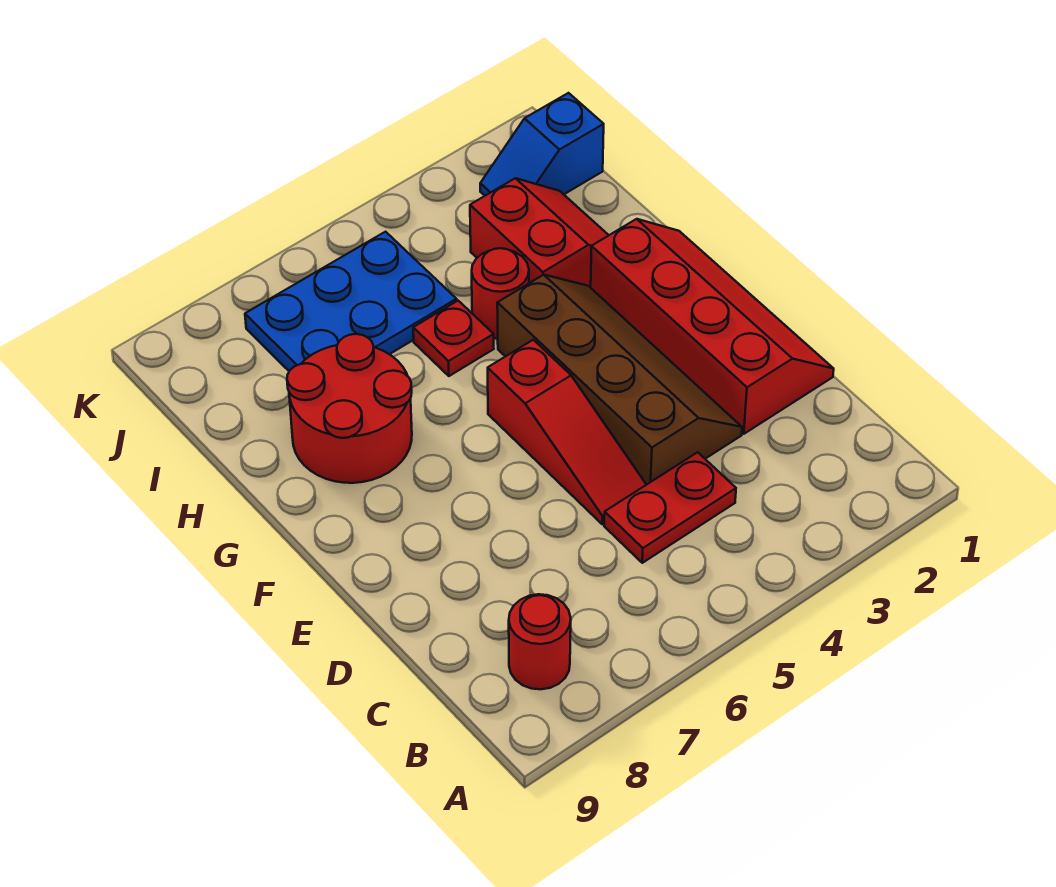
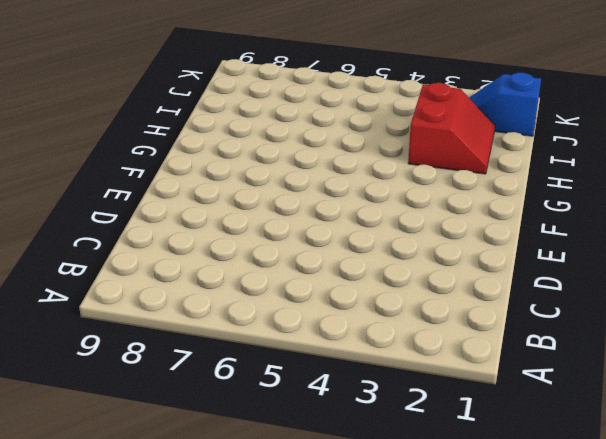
none -> red round brick B8 level 1
none -> red plate C4:C5 level 1

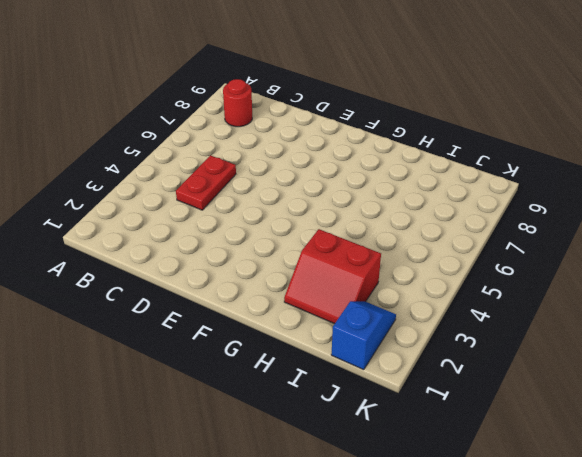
none -> red slope D1:G2 level 1 top 2
none -> brown slope D3:G4 level 1 top 4

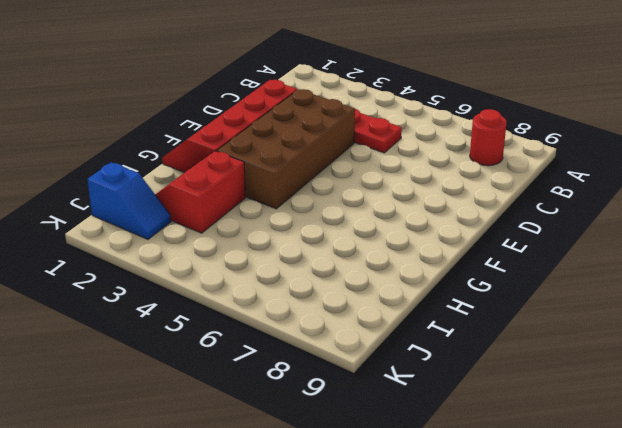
brown brick D3:G4 level 1 -> brown slope D3:G4 level 1 top 4
none -> red slope D5:F5 level 1 top F
none -> red round brick G7:H8 level 1

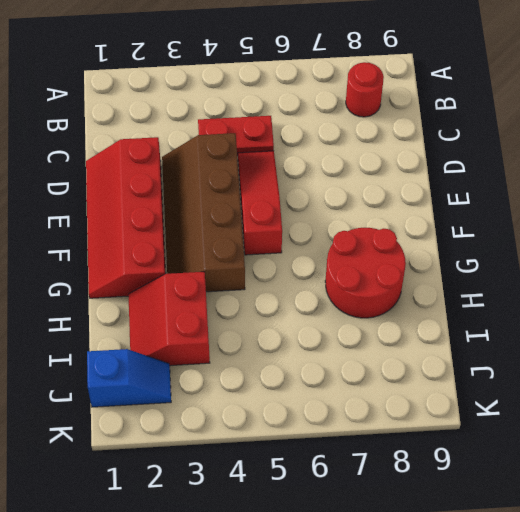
none -> red round brick H4 level 1
none -> red plate H5 level 1

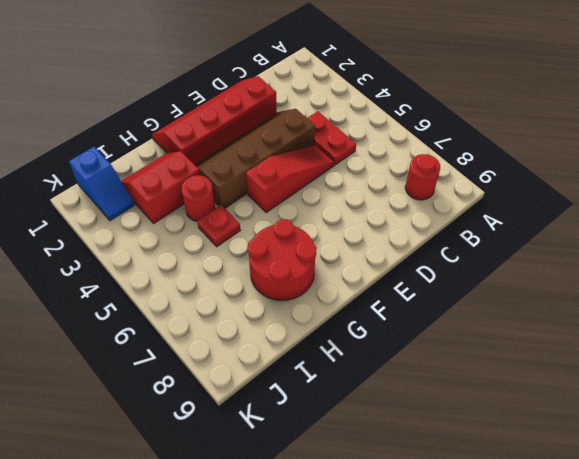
none -> blue plate I5:J7 level 1

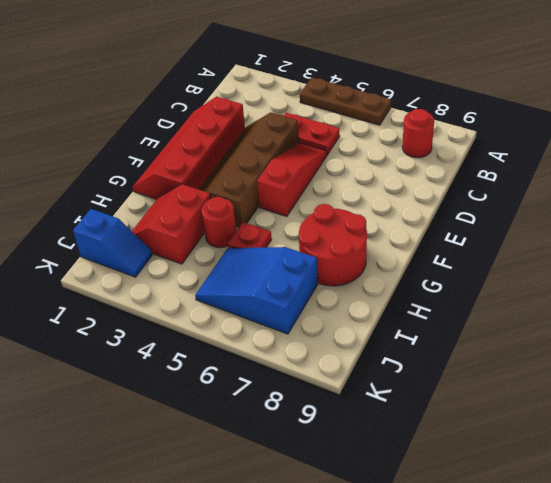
brown plate A4:A6 level 1 -> none
blue slope I5:J7 level 1 top 7 -> blue plate I5:J7 level 1

